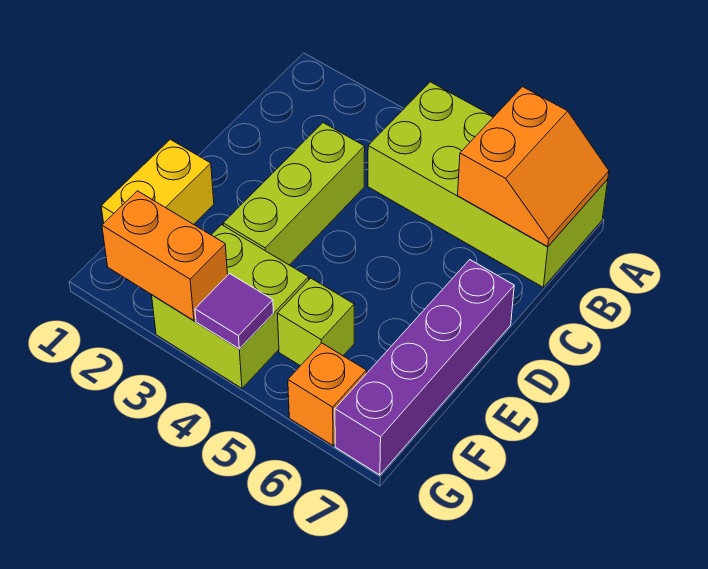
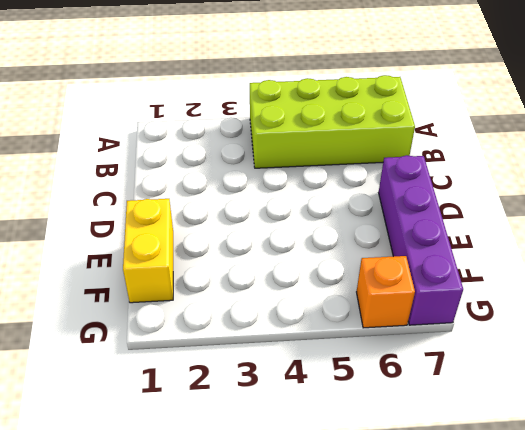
none -> lime brick C3:E3 level 1
none -> lime brick F3:G4 level 1

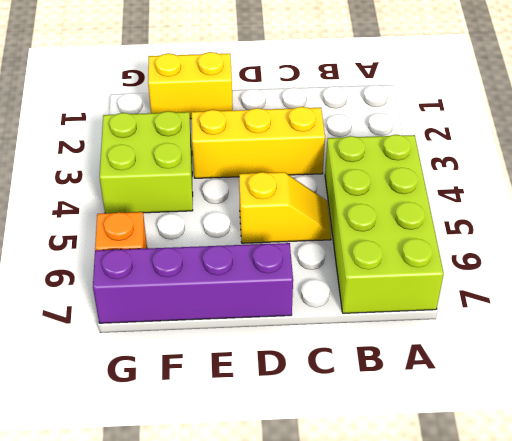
yellow brick C3:E3 level 1 -> lime brick C3:E3 level 1
yellow slope C5:D5 level 1 top D -> none
none -> lime brick F5 level 1
none -> orange slope A6:B7 level 2 top 6

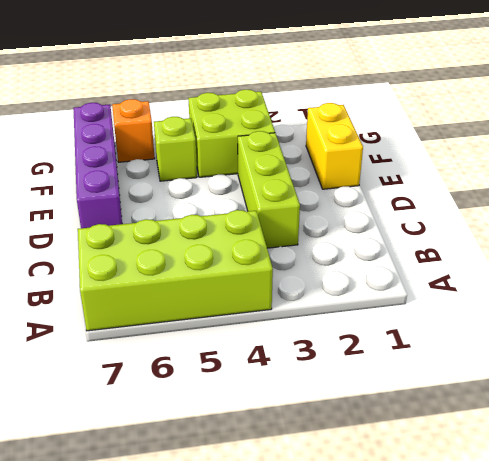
none -> orange slope A6:B7 level 2 top 6
none -> orange brick G2:G3 level 2

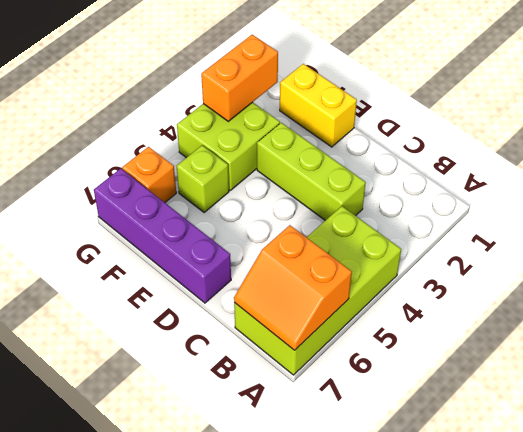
none -> purple tile G4 level 2

